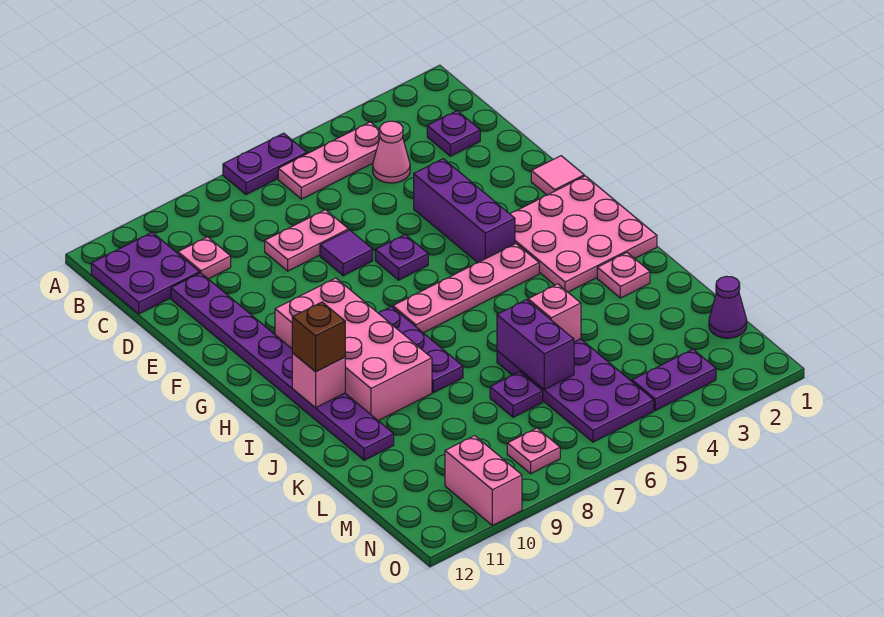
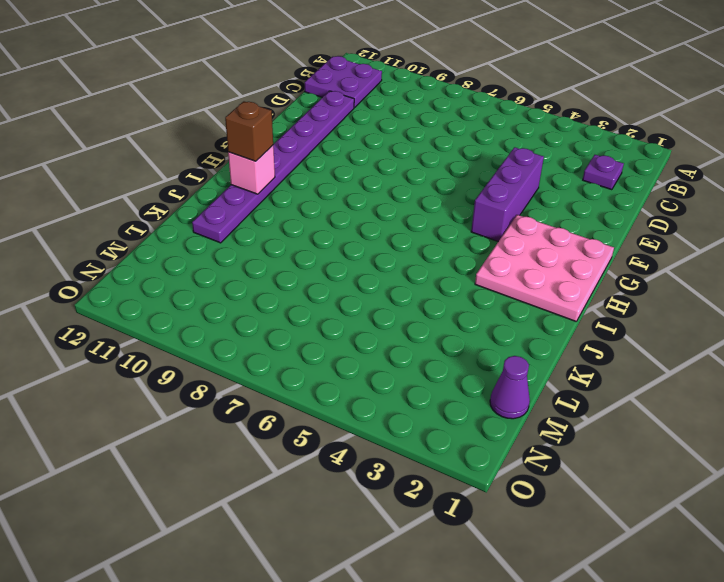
none -> purple plate A6:A7 level 1
none -> pink plate B4:B6 level 1
none -> pink cone C4 level 1

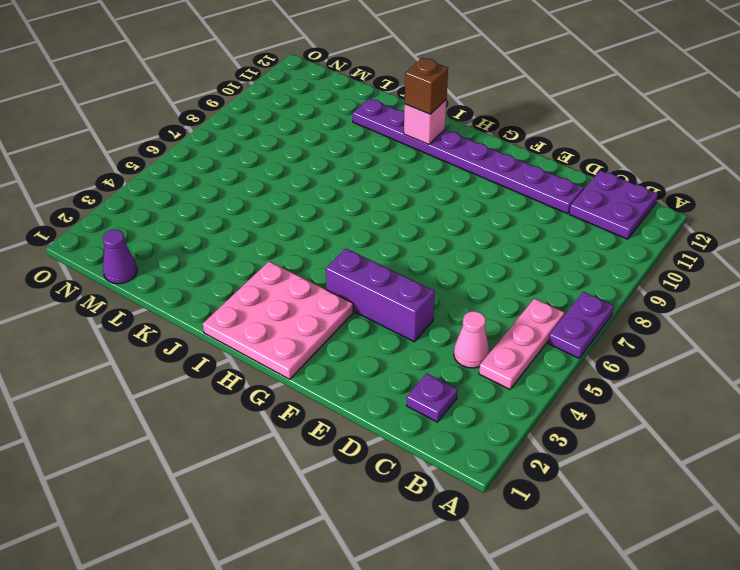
none -> pink plate C10 level 1
none -> pink plate D7:D8 level 1
none -> purple tile E7 level 1

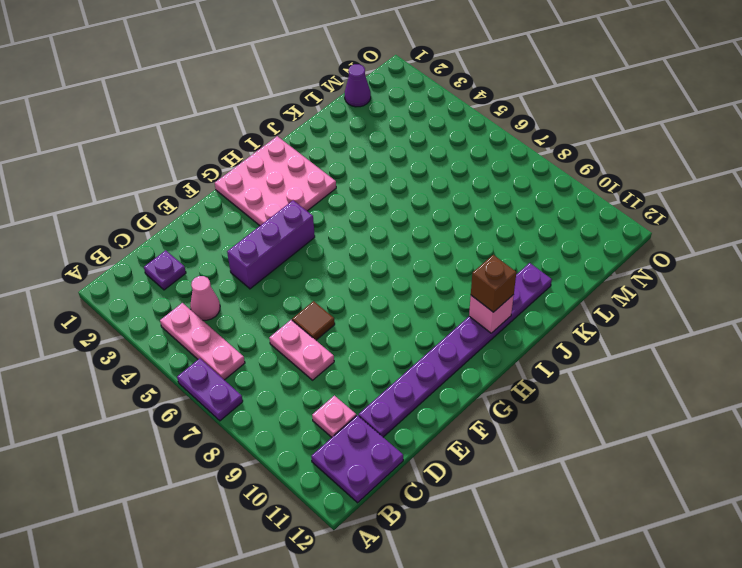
brown tile E7 level 1 -> purple tile E7 level 1
none -> pink tile F1 level 1
none -> purple plate F6 level 1
none -> pink brick G9:J10 level 1

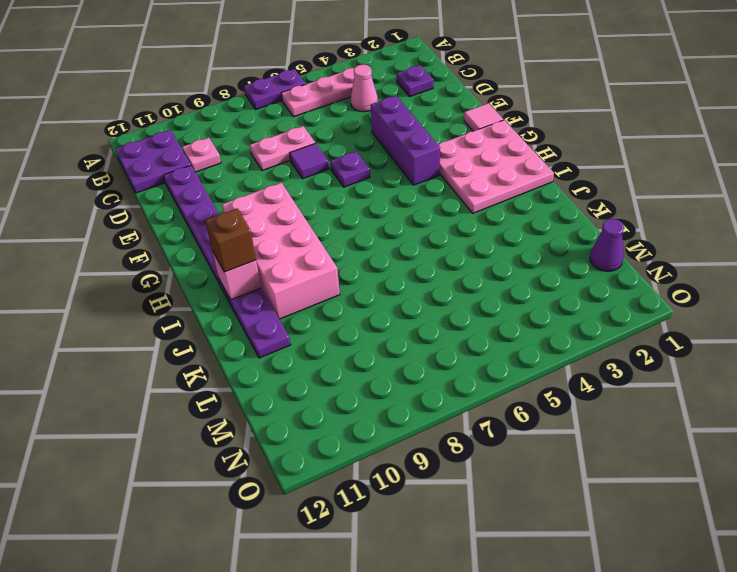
none -> pink plate H4:H7 level 1
none -> purple plate H8:J8 level 1
none -> pink plate J2 level 1

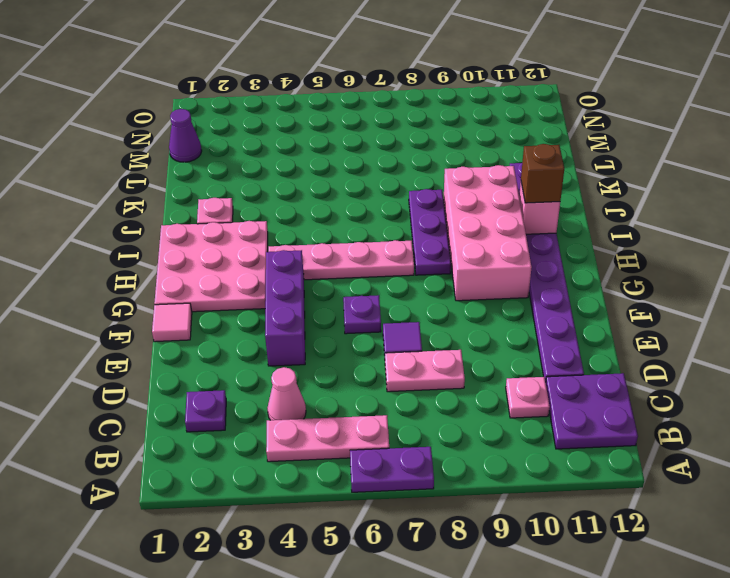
none -> purple plate K5:N6 level 1
none -> purple plate L7 level 1
none -> purple plate N3:N4 level 1

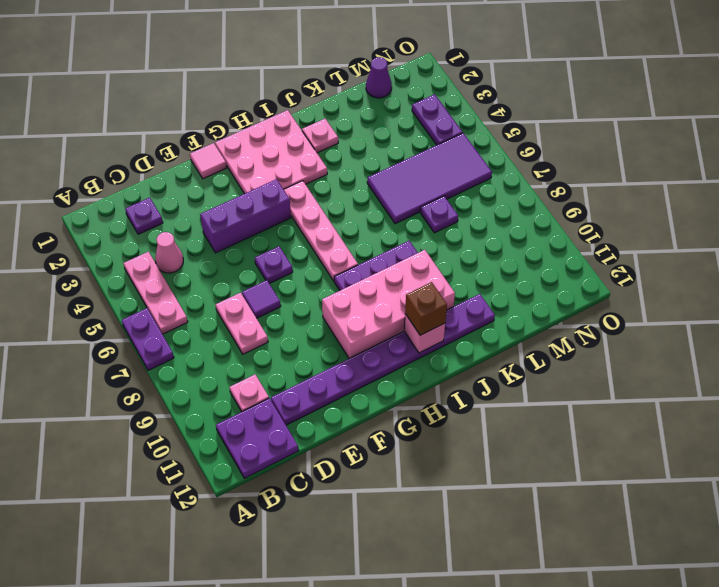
purple tile K5:N6 level 1 -> purple plate K5:N6 level 1
none -> pink plate N8 level 1
none -> pink brick N10:O10 level 1
none -> pink brick K5 level 2

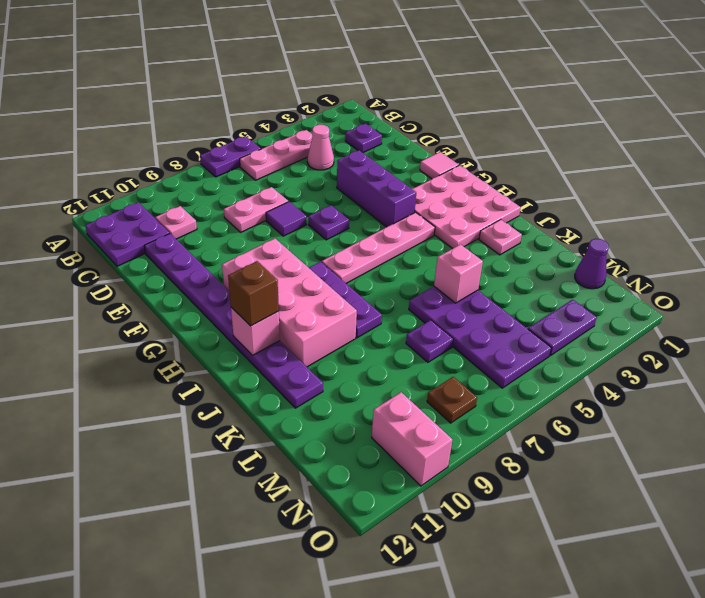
brown plate N8 level 1 -> pink plate N8 level 1
none -> purple brick K6:L6 level 2

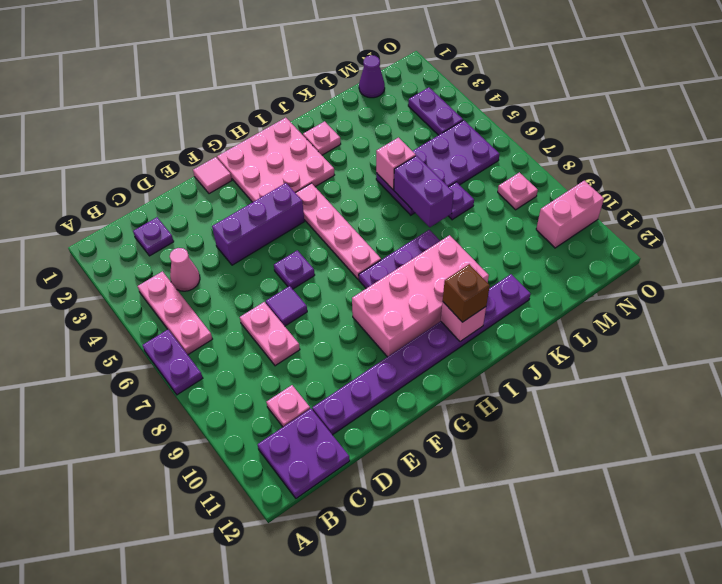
purple brick K6:K7 level 2 -> purple brick K6:L6 level 2

